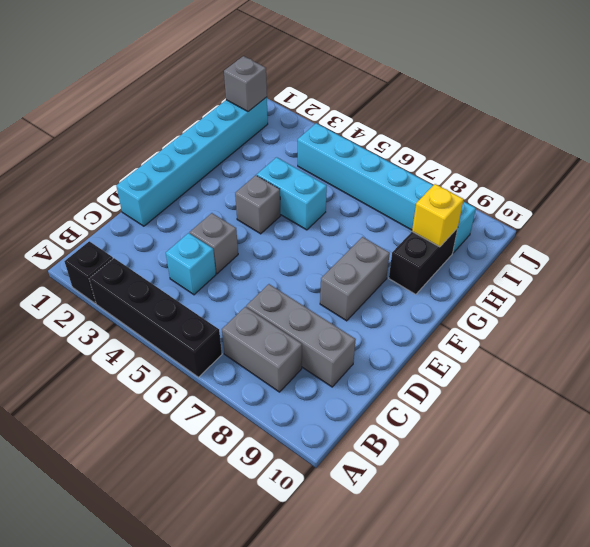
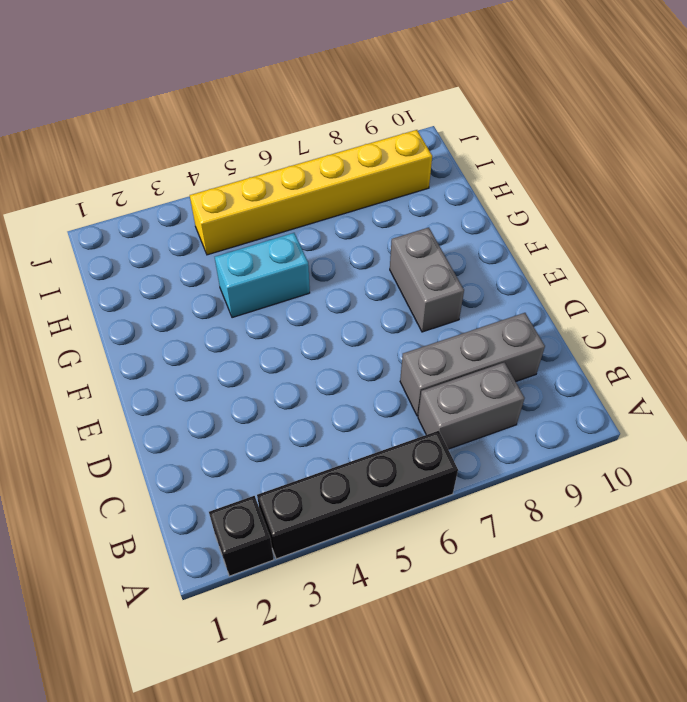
yellow brick I4:I9 level 1 -> cyan brick I4:I9 level 1
none -> cyan brick C4 level 1
none -> cyan brick D1:I1 level 1
none -> grey brick D4 level 1

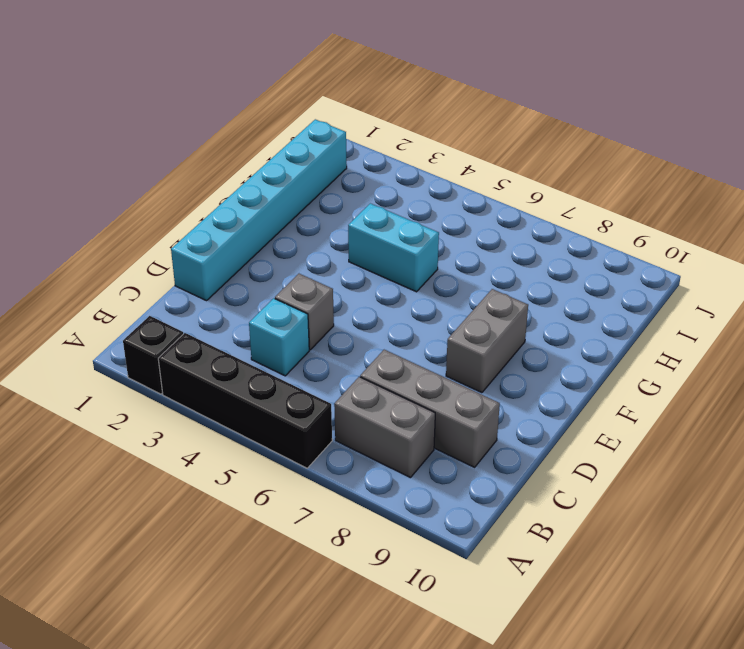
none -> grey brick F4 level 1
none -> black brick G9:H9 level 1
none -> cyan brick I4:I9 level 1

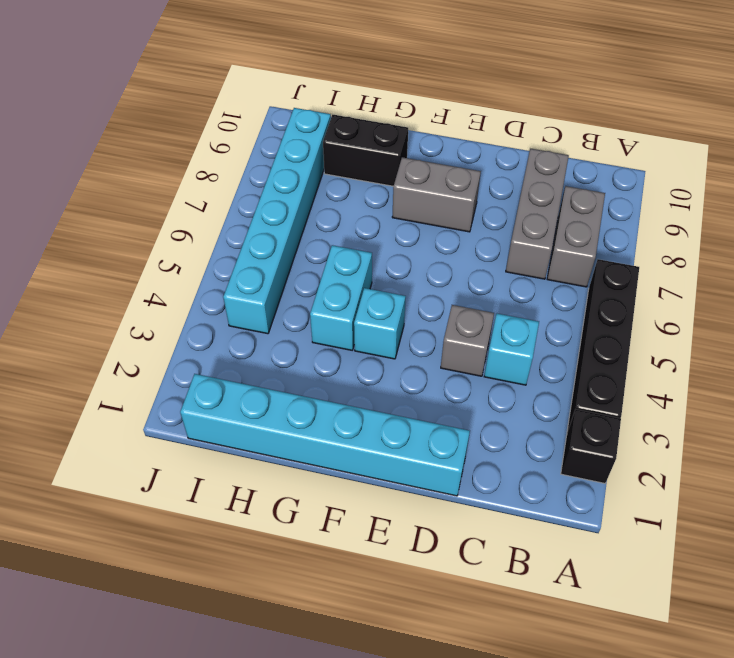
cyan brick F4 level 1 -> grey brick F4 level 1
none -> yellow brick H9 level 2
none -> grey brick I1 level 2

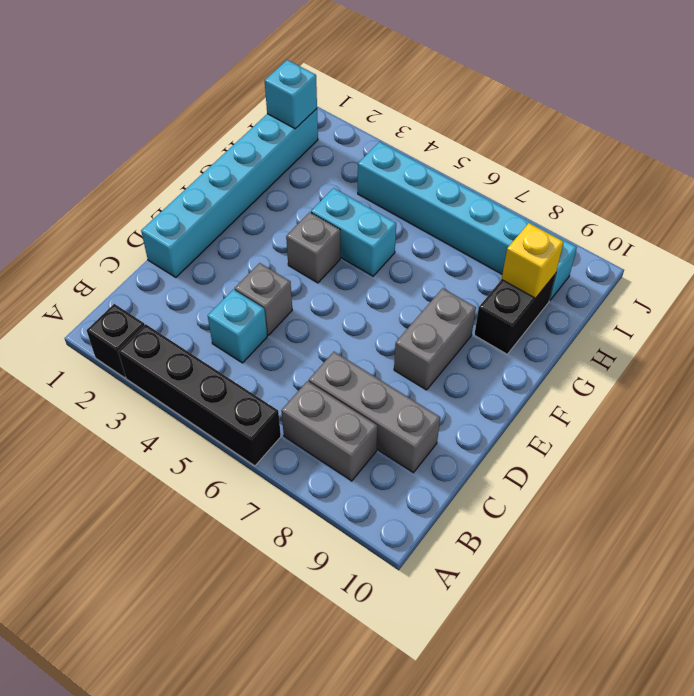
cyan brick I1 level 2 -> grey brick I1 level 2

